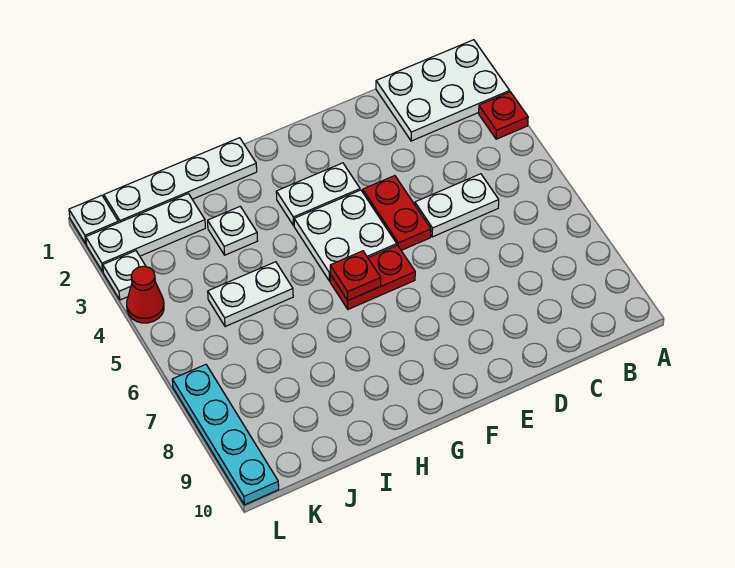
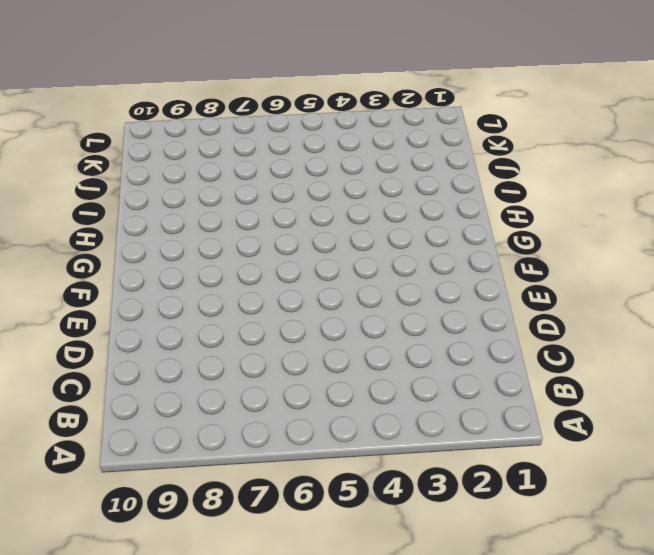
none -> white plate A1:C2 level 1
none -> red plate A3 level 1
none -> white plate C5:D5 level 1

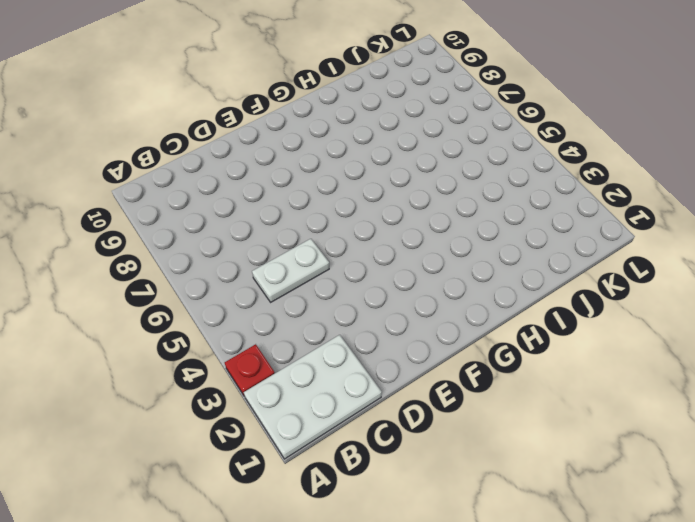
none -> red plate E4:E5 level 1
none -> white plate F3:G3 level 1
none -> white plate F4:G5 level 1

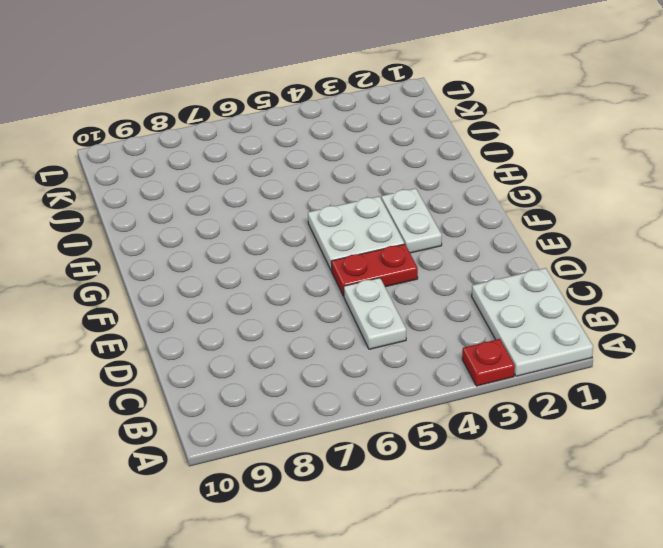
none -> red plate F6:G6 level 1
none -> white plate H1:K1 level 1
none -> white plate I3 level 1

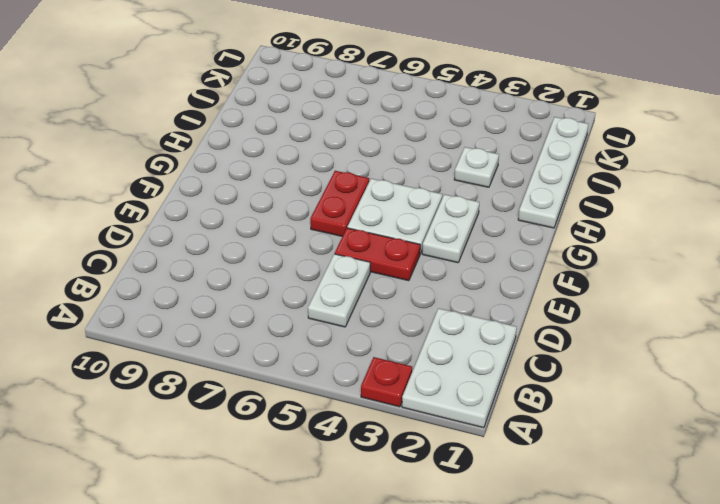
none -> white plate I5:J5 level 1
none -> white plate J2:L2 level 1
none -> white plate L1 level 1

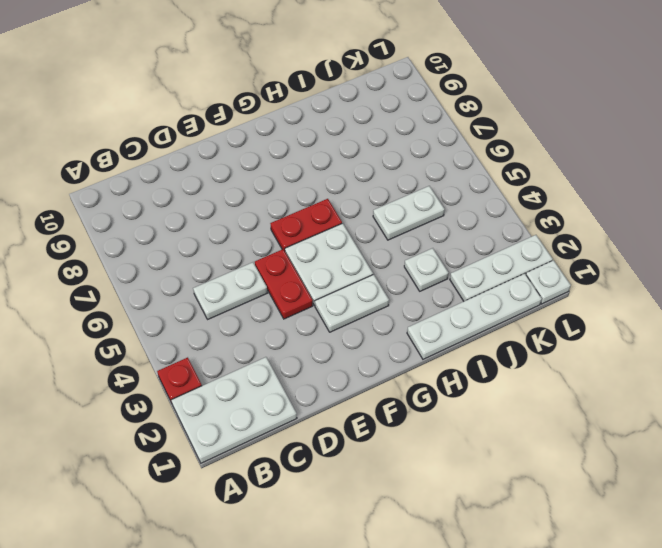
none -> white plate L3 level 1
none -> red cone L4 level 1
none -> cyan plate L7:L10 level 1

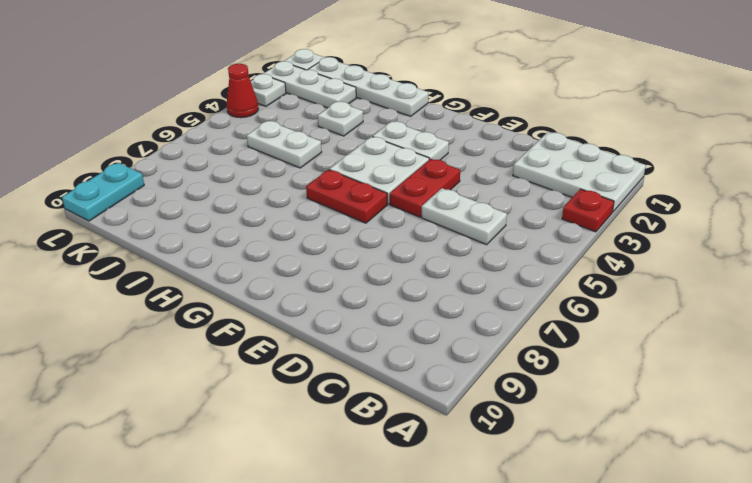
cyan plate L9:L10 level 1 -> cyan plate L7:L10 level 1
none -> red plate G6 level 2

